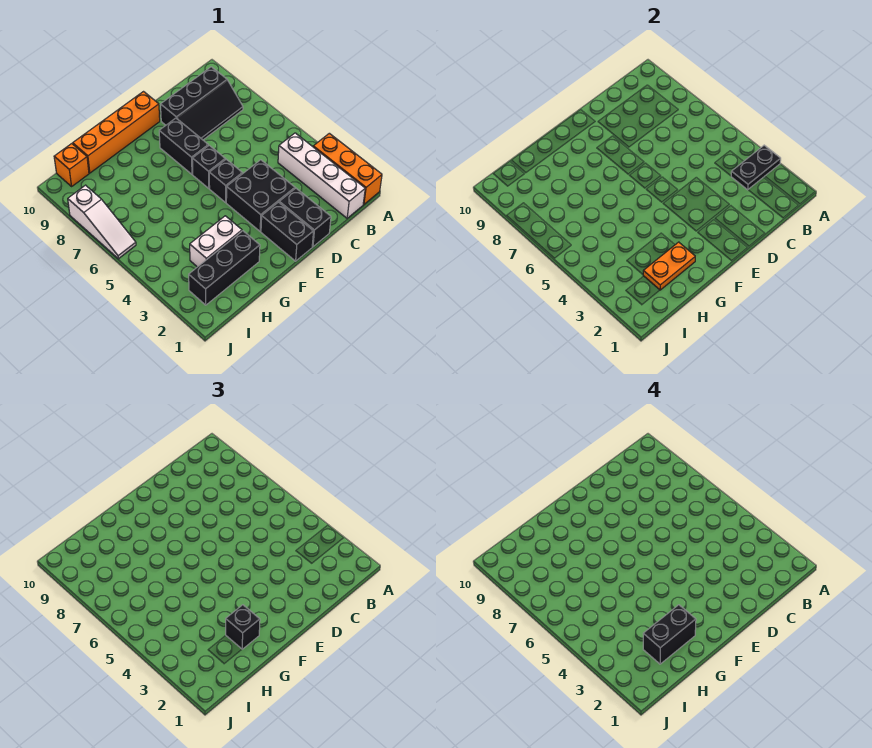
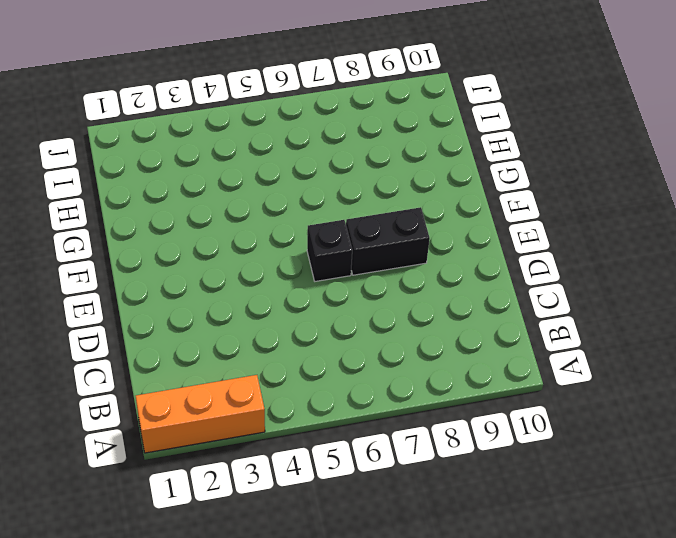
none -> white brick B1:B4 level 1
none -> black slope B8:D9 level 1 top 9
none -> black brick D1:D2 level 1

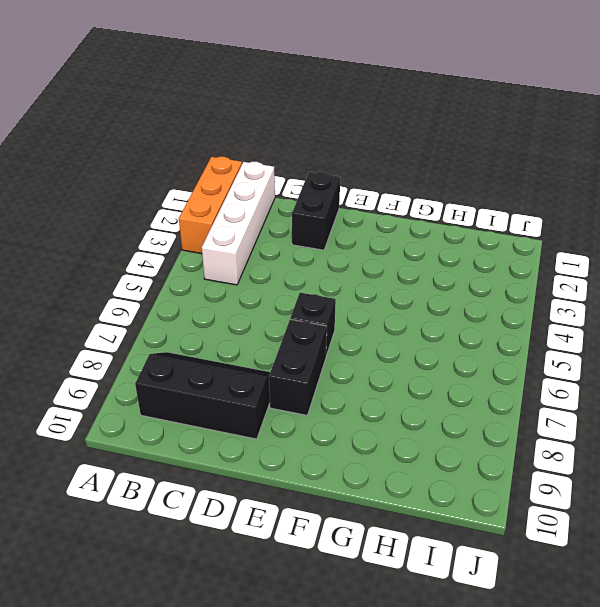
none -> black brick D3:E4 level 1
none -> black brick E1:E2 level 1
none -> black brick E5 level 1

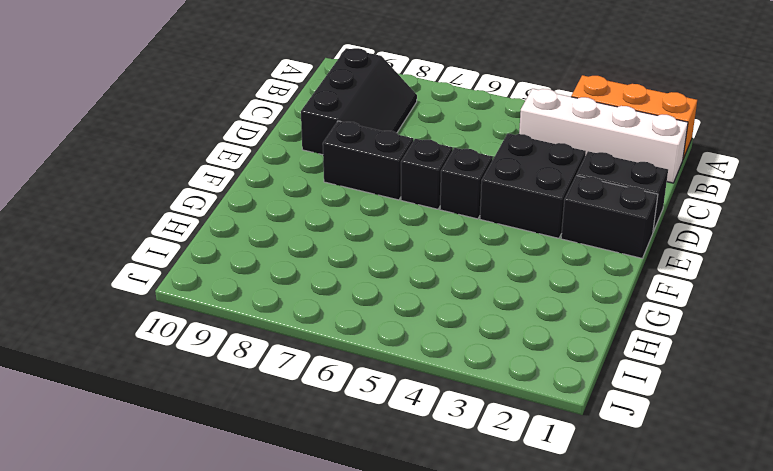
none -> orange brick E10:H10 level 1
none -> black brick G2:I2 level 1
none -> white brick G3:H3 level 1

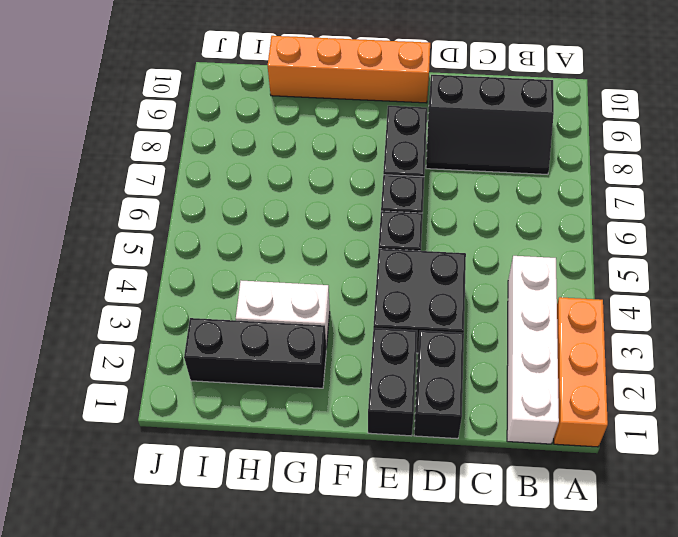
none -> orange brick I10 level 1
none -> white slope J6:J8 level 1 top 8
none -> black plate A3:B3 level 2

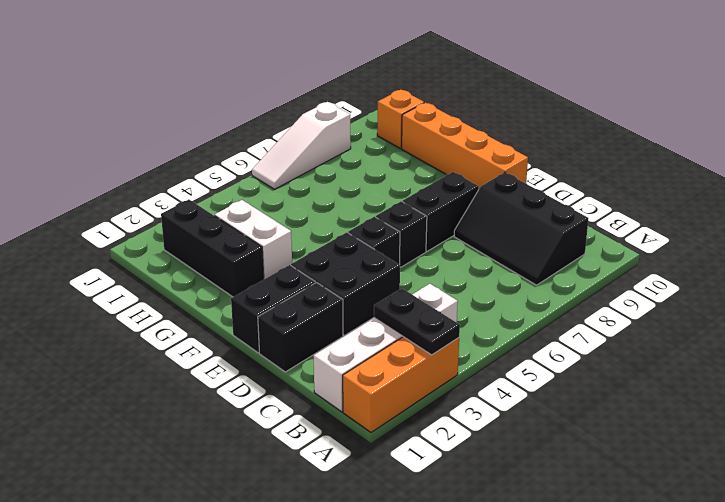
none -> orange plate G2:H2 level 2
none -> black brick G2 level 3
none -> black brick G2:H2 level 4

